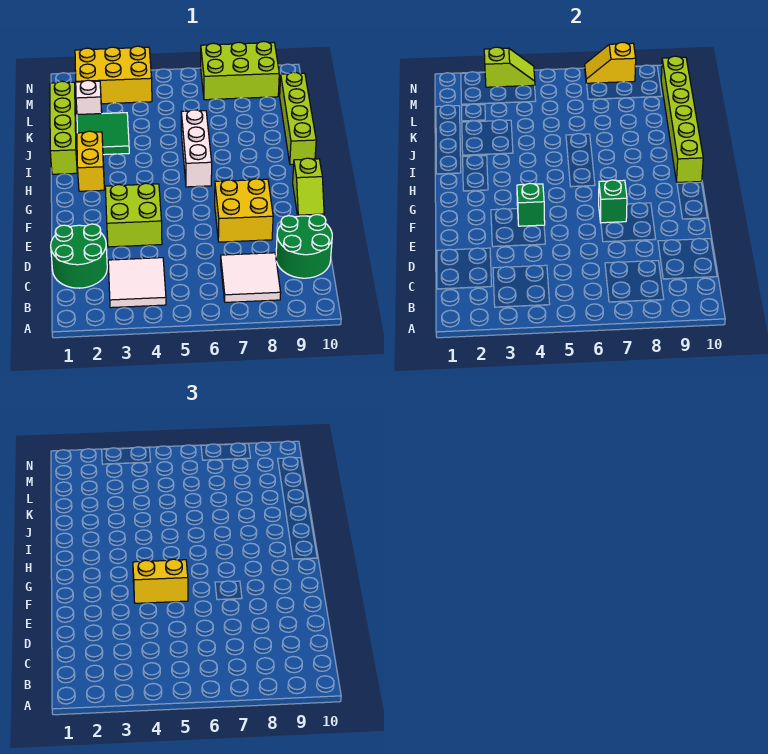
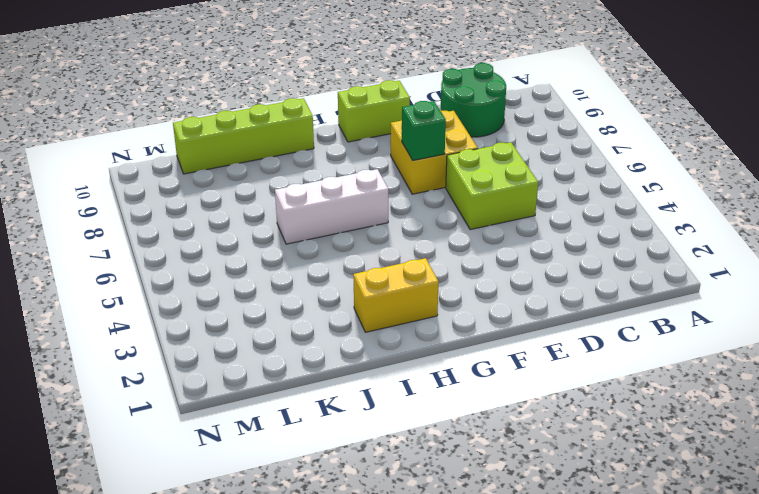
lime brick D5:E6 level 1 -> lime brick E3:F4 level 1
lime brick F10:G10 level 1 -> lime slope F10:G10 level 1 top G
none -> white tile B3:C4 level 1
none -> white tile B7:C8 level 1
none -> green round brick C1:D2 level 1

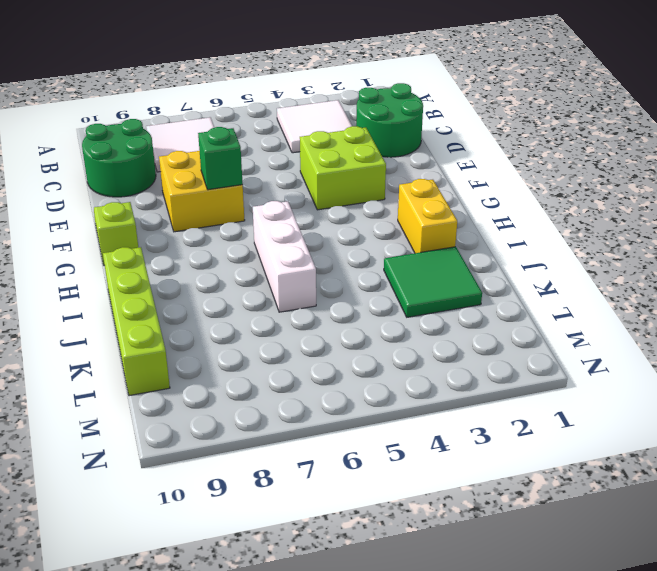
none -> lime brick I1:L1 level 1
none -> white brick L2 level 1
none -> yellow brick M2:N4 level 1

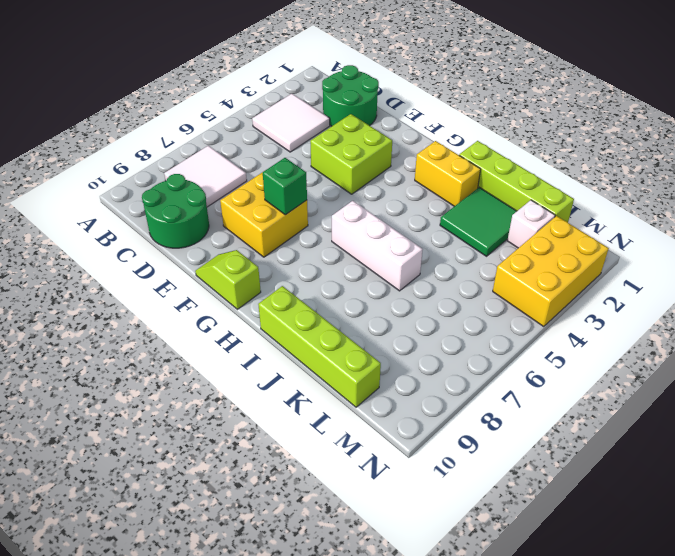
none -> lime brick M7:N9 level 1
none -> green brick F4 level 2
none -> lime brick H10:M10 level 2

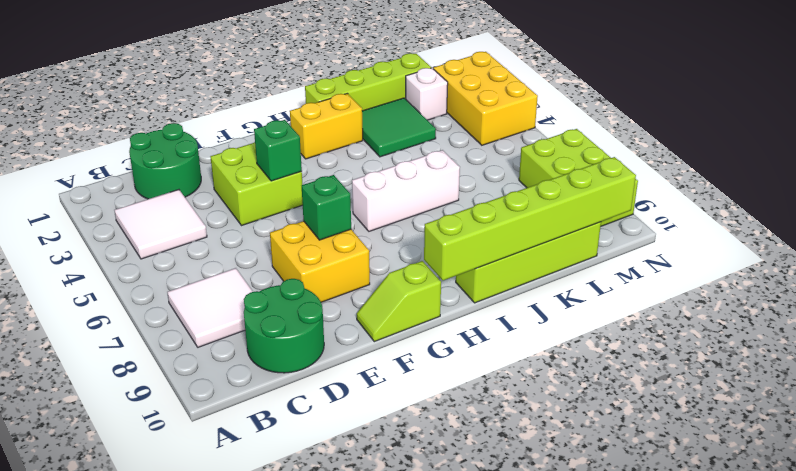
none -> lime slope N3:N4 level 2 top 3
none -> yellow slope N7:N8 level 2 top 8
none -> yellow brick F4:F5 level 3

